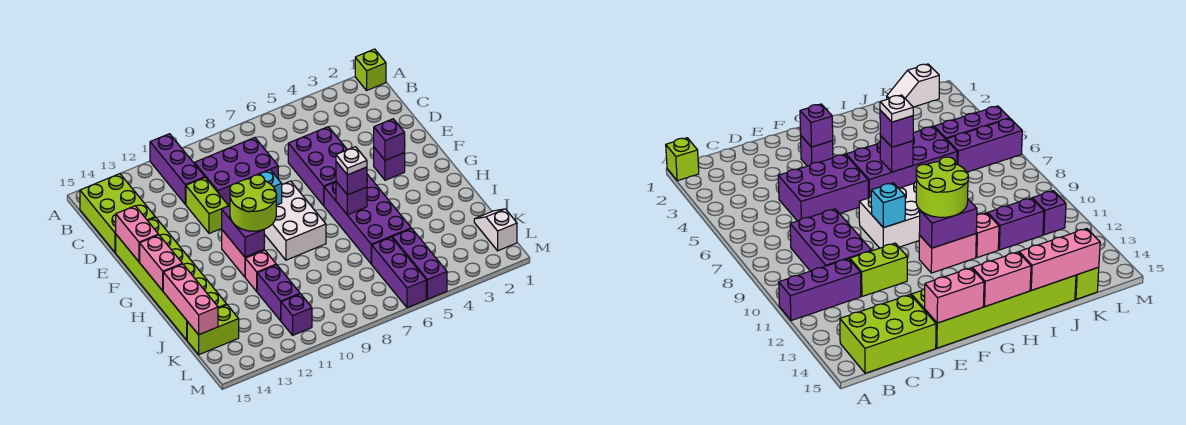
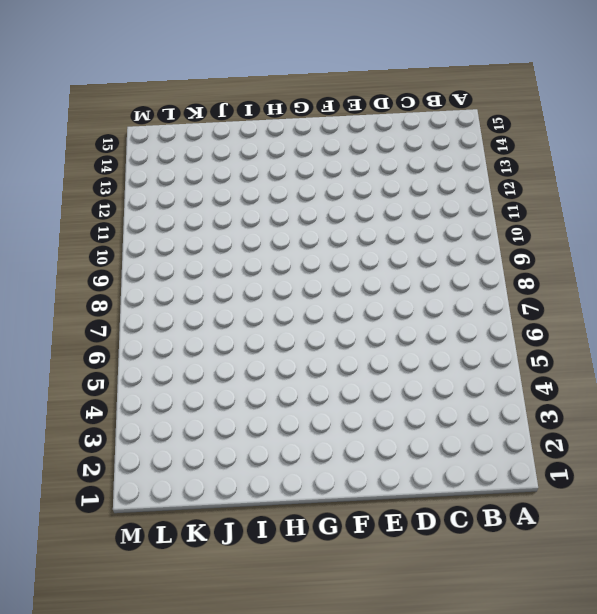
none -> lime brick A1 level 1
none -> purple brick A11:C11 level 1
none -> lime brick B14:D15 level 1

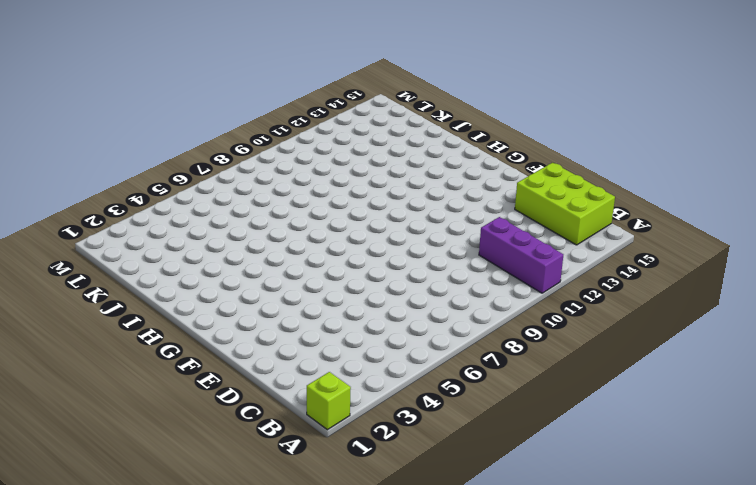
none -> purple brick C8:D10 level 1
none -> purple brick D5:F6 level 1
none -> lime brick D11:E11 level 1

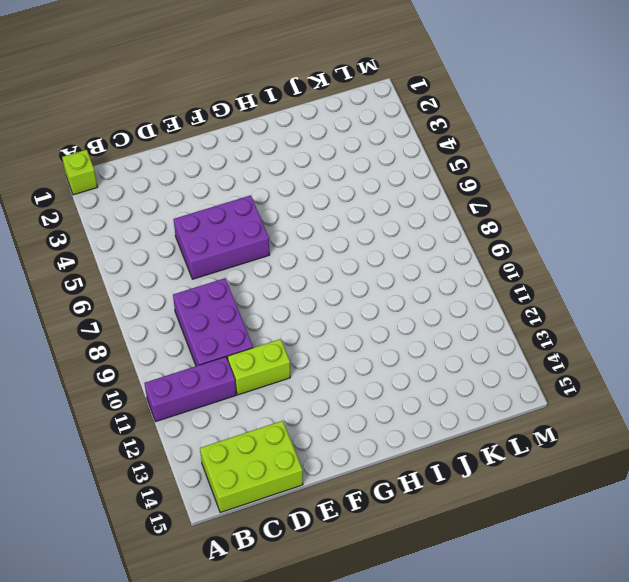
none -> lime brick E14:J15 level 1
none -> purple brick F3 level 1
none -> white brick F8:H9 level 1

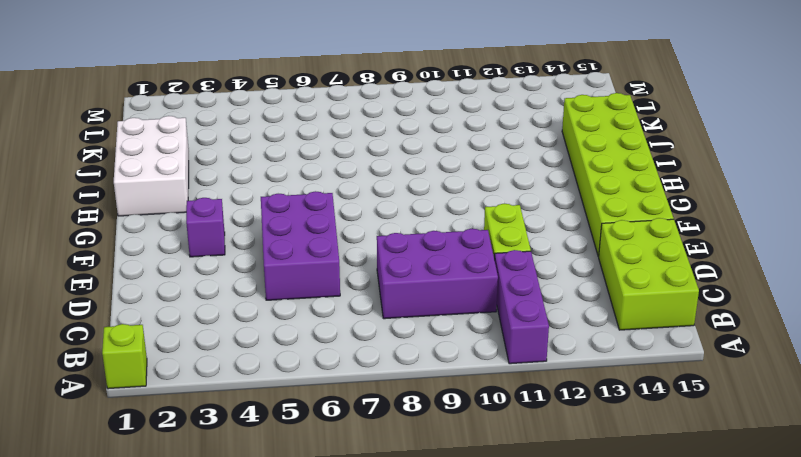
white brick H1:J2 level 1 -> white brick F8:H9 level 1
none -> purple brick G5:J6 level 1
none -> pink brick G11:H11 level 1
none -> pink brick I11 level 1

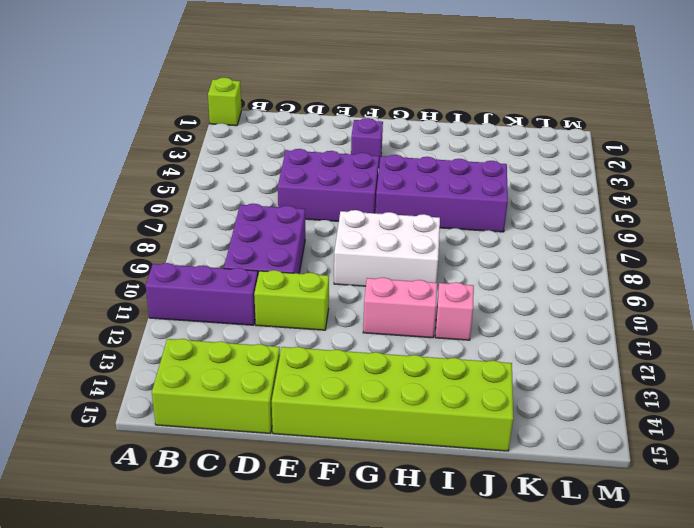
none -> purple brick J11:K11 level 1
none -> white slope K1:L1 level 1 top L
none -> purple brick K5:M5 level 1

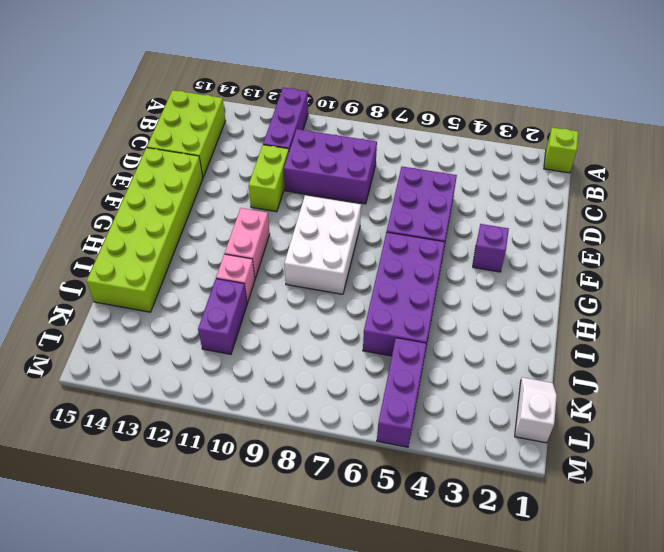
none -> purple brick K6:M6 level 1
none -> lime brick K14:K15 level 1
none -> purple brick L11 level 1

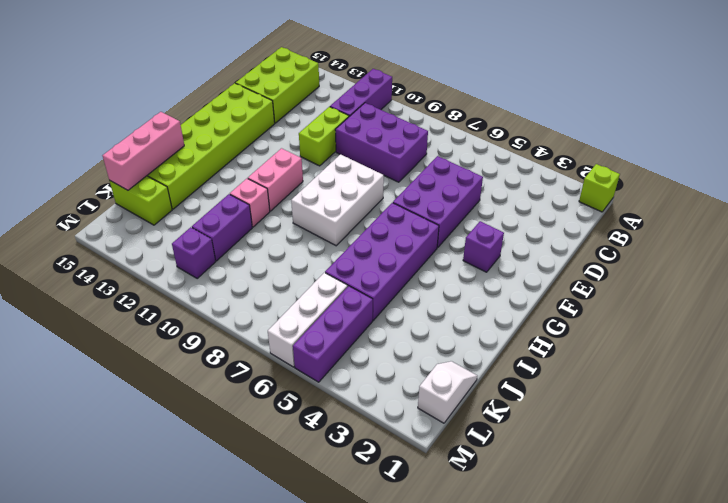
white brick K6:M6 level 1 -> purple brick K6:M6 level 1
none -> pink brick E15:F15 level 2
none -> purple brick F3 level 2
none -> cyan brick F9 level 2

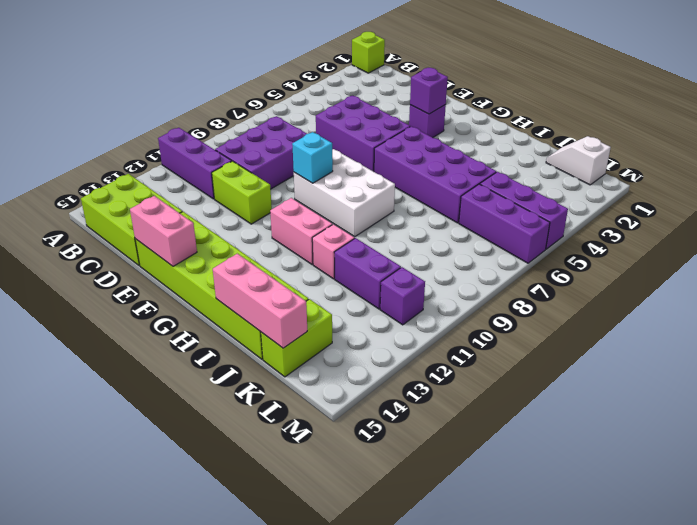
none -> purple brick G11:H11 level 2
none -> pink brick G15:H15 level 2
none -> purple brick H6 level 2

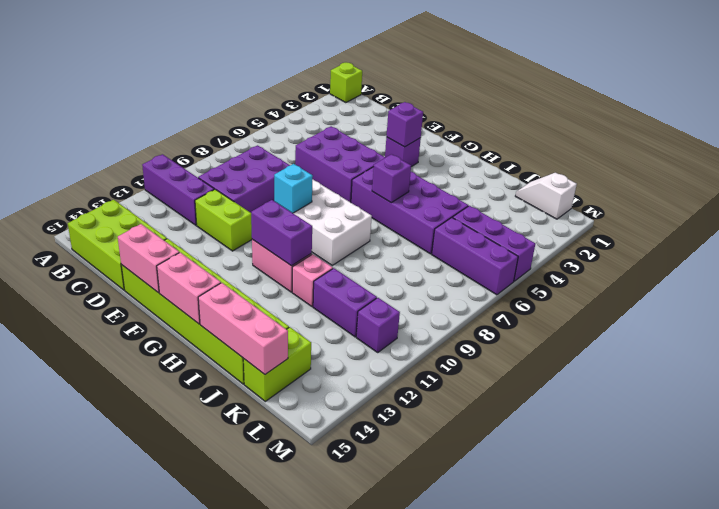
none -> lime round brick G10:H11 level 3
none -> purple brick H6 level 3
none -> white plate H6 level 4

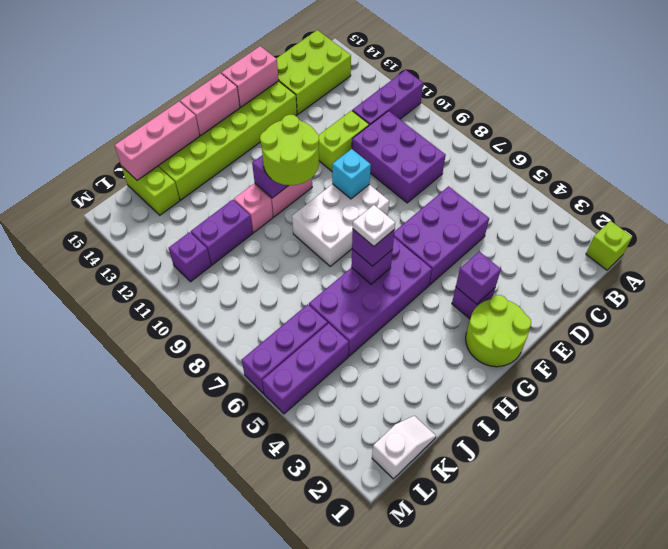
lime round brick F1:G2 level 1 -> none

